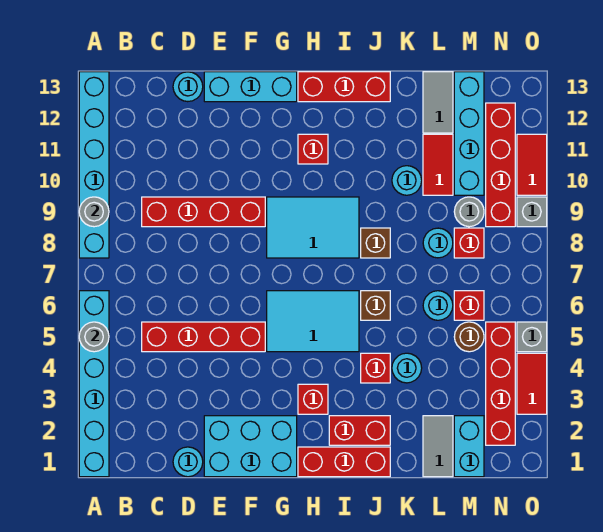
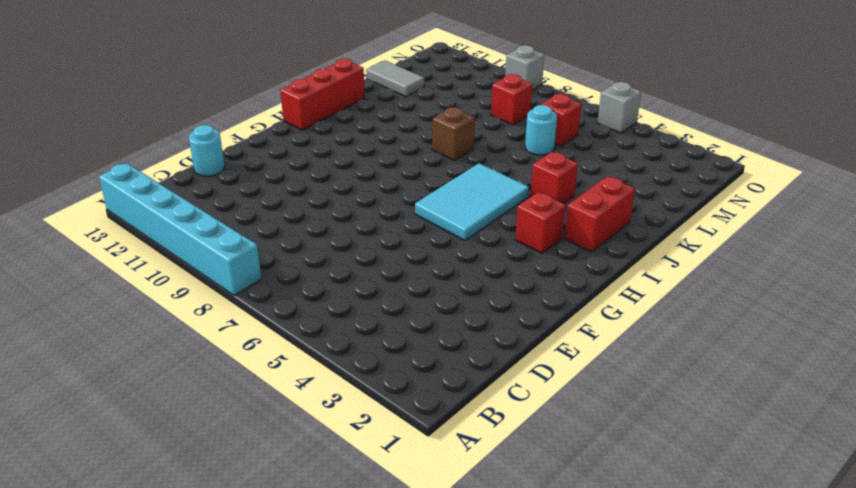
none -> cyan brick A1:A6 level 1
none -> red brick C5:F5 level 1
none -> red brick C9:F9 level 1
none -> cyan round brick D1 level 1

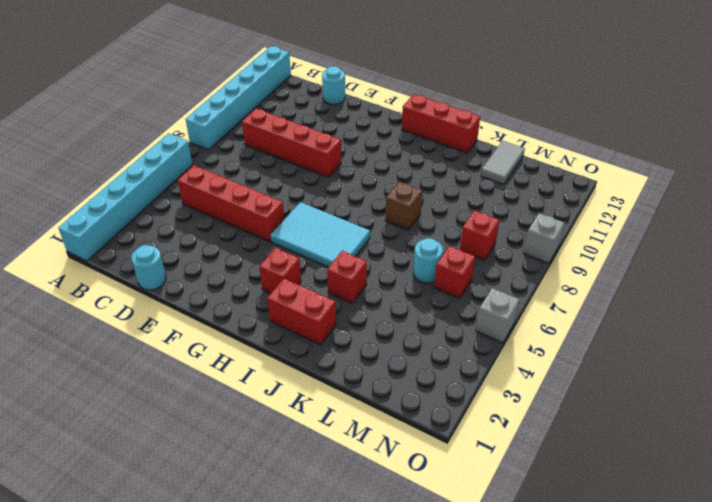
none -> cyan brick E1:G2 level 1
none -> cyan brick E13:G13 level 1
none -> cyan tile G8:I9 level 1
none -> red brick H1:J1 level 1

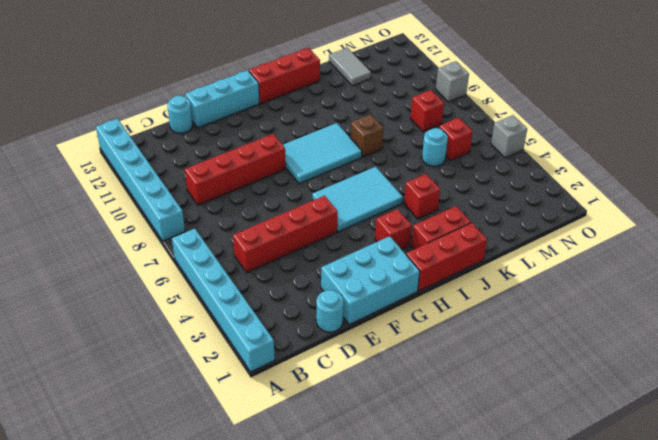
none -> red brick H11 level 1
none -> brown brick J6 level 1
none -> cyan round brick K4 level 1
none -> cyan round brick K10 level 1

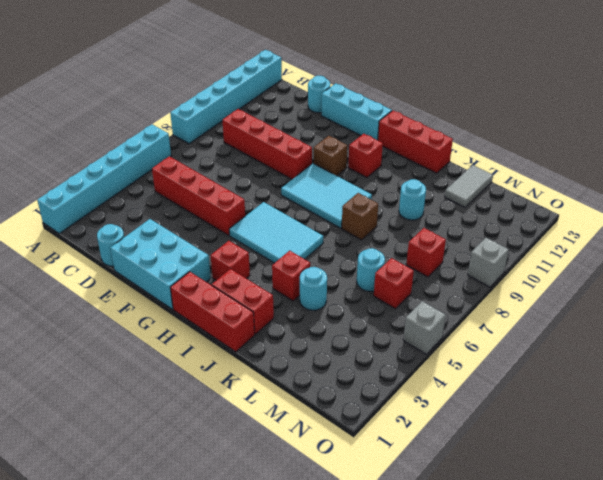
brown brick G10 level 1 -> brown brick J6 level 1
none -> grey tile L1:L2 level 1
none -> cyan round brick L8 level 1
none -> red tile L10:L11 level 1
none -> cyan brick M1:M2 level 1

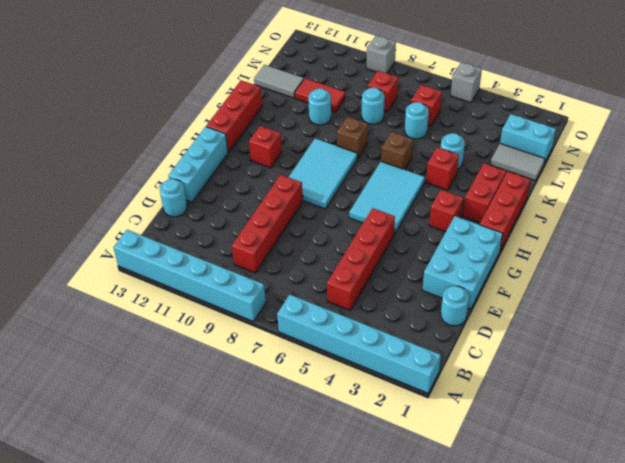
none -> brown round brick M5 level 1
none -> grey round brick M9 level 1
none -> cyan brick M10:M13 level 1
none -> red brick N2:N5 level 1

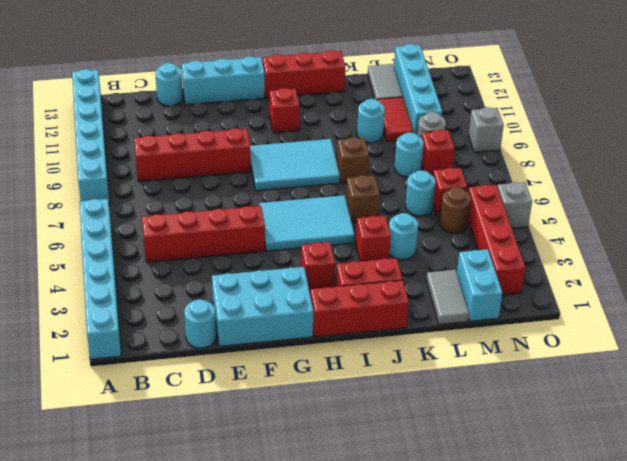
none -> red brick N9:N12 level 1
none -> red tile O3:O4 level 1
none -> red tile O10:O11 level 1
none -> grey round brick A5 level 2

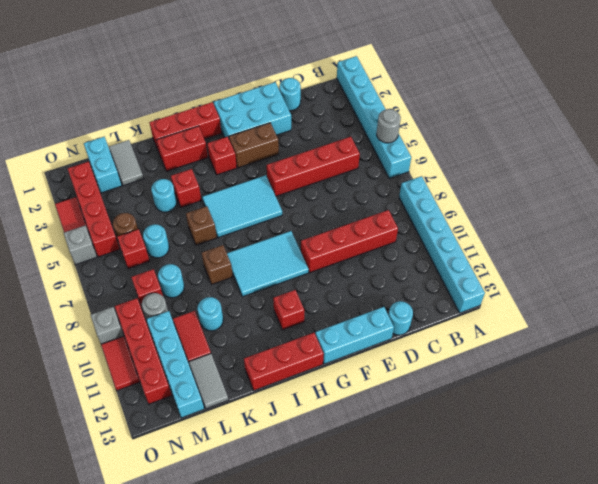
brown brick F3:G3 level 1 -> none
none -> grey round brick A9 level 2

